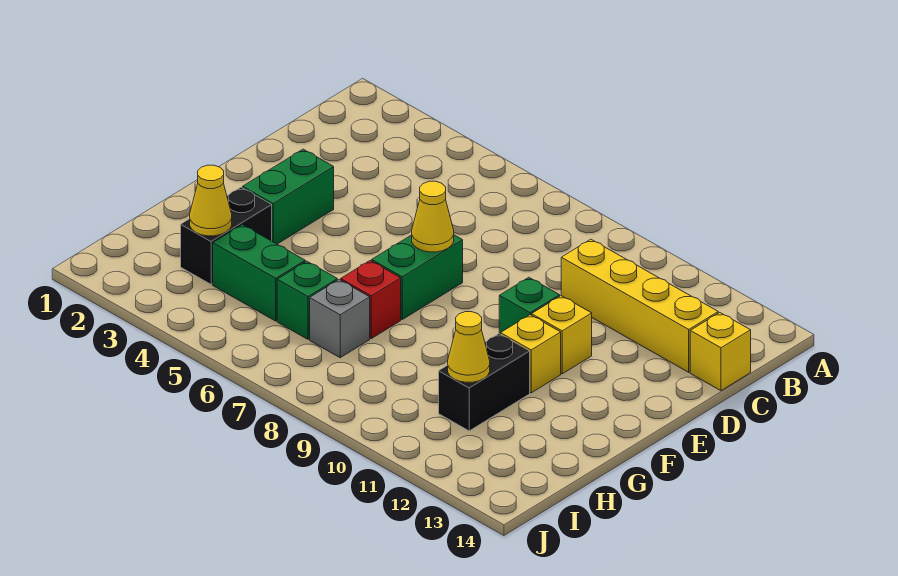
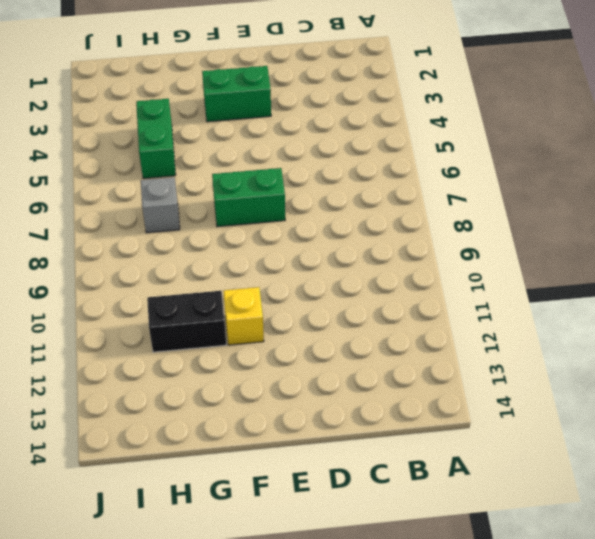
none -> yellow brick C10:C13 level 1
none -> yellow brick C14 level 1
none -> green brick E10 level 1

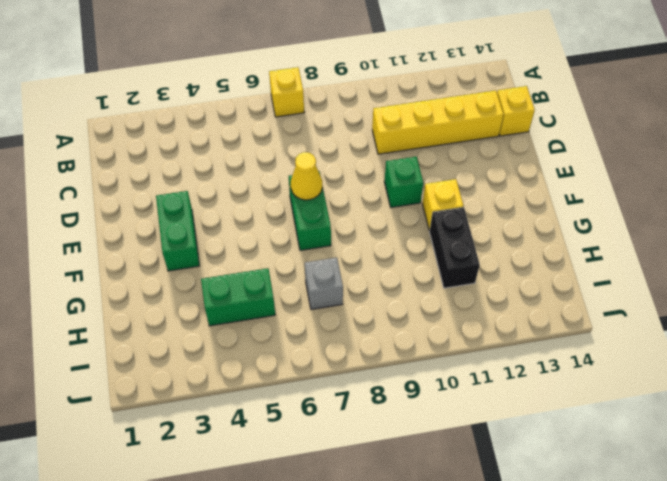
yellow brick A7 level 1 -> yellow brick E11 level 1
none -> black brick G3:H3 level 1
none -> red brick G7 level 1
none -> green brick H6 level 1

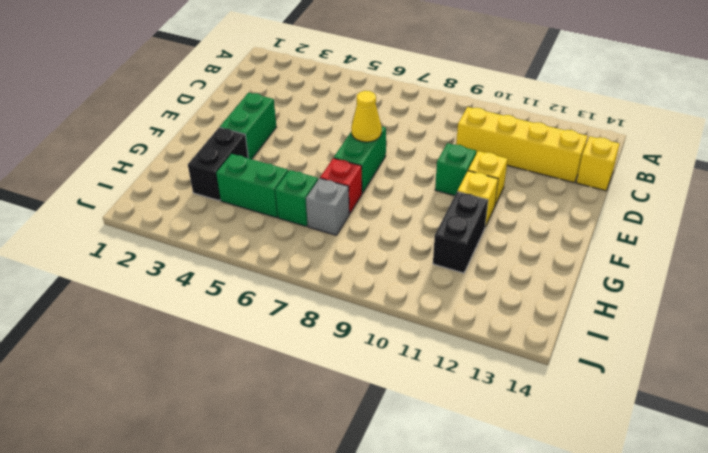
none -> yellow cone H3 level 2
none -> yellow cone H11 level 2

